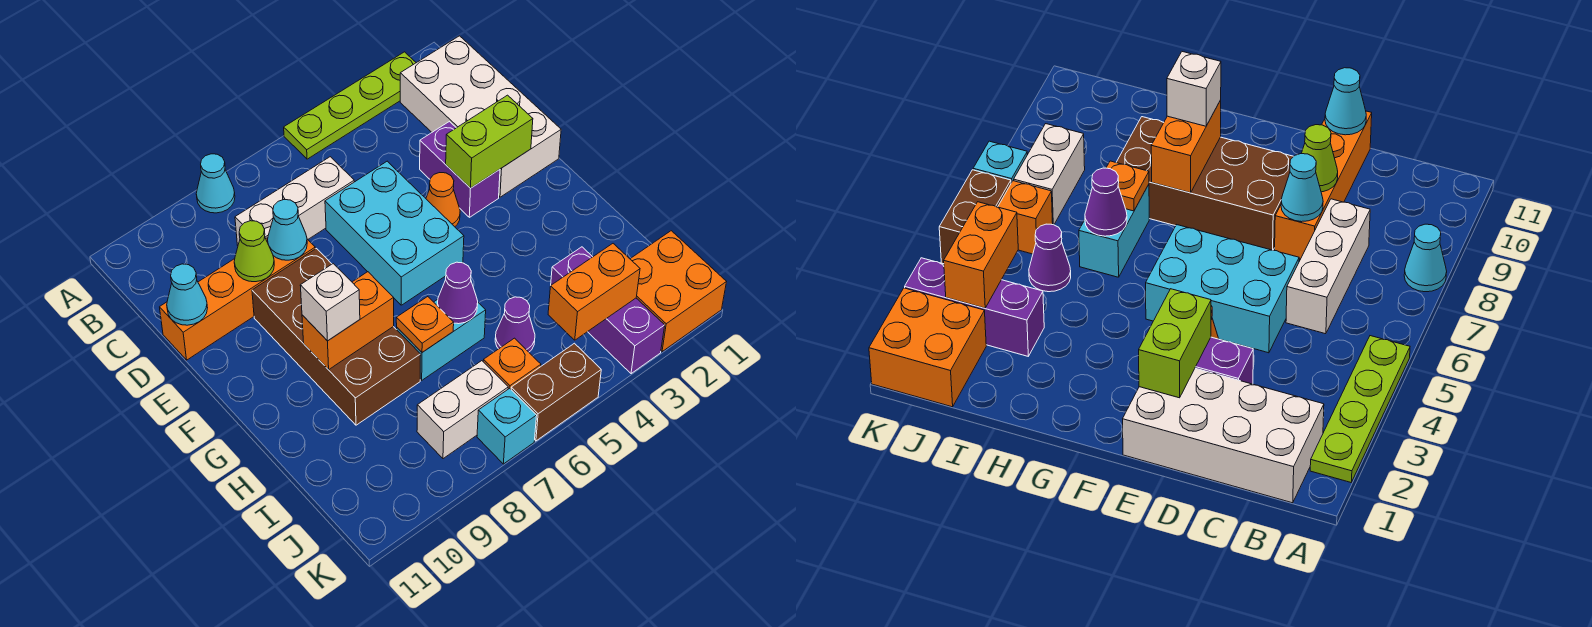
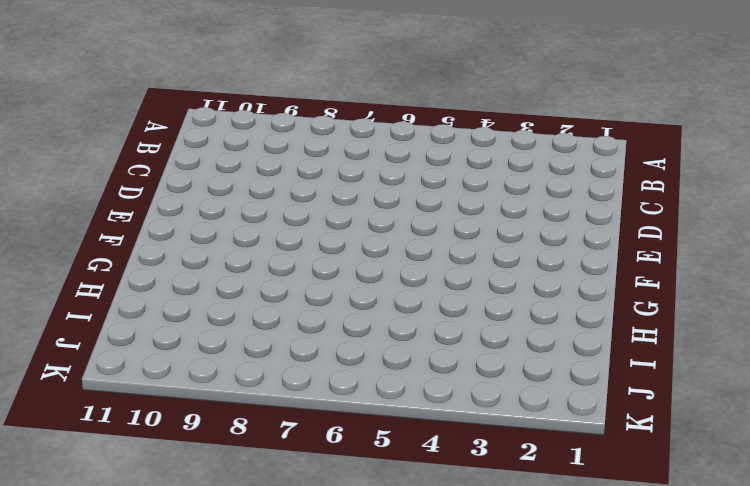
none -> lime plate A2:A5 level 1
none -> cyan cone A8 level 1
none -> white brick B1:E2 level 1

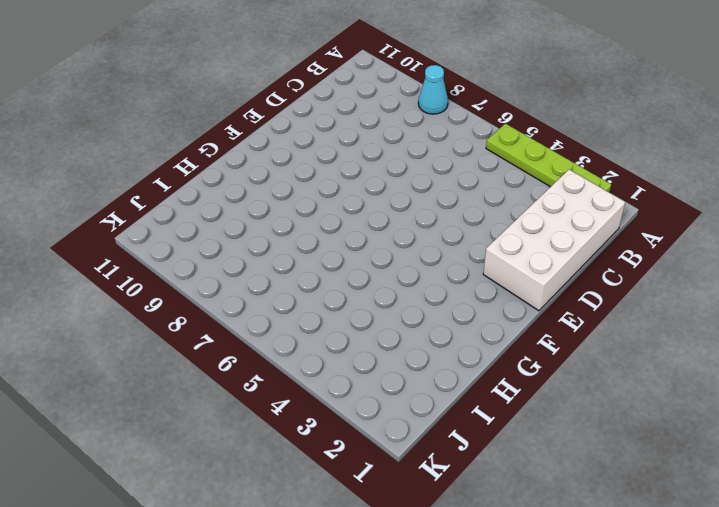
none -> white brick C6:C8 level 1
none -> purple brick D3:E3 level 1
none -> cyan brick D5:F6 level 1

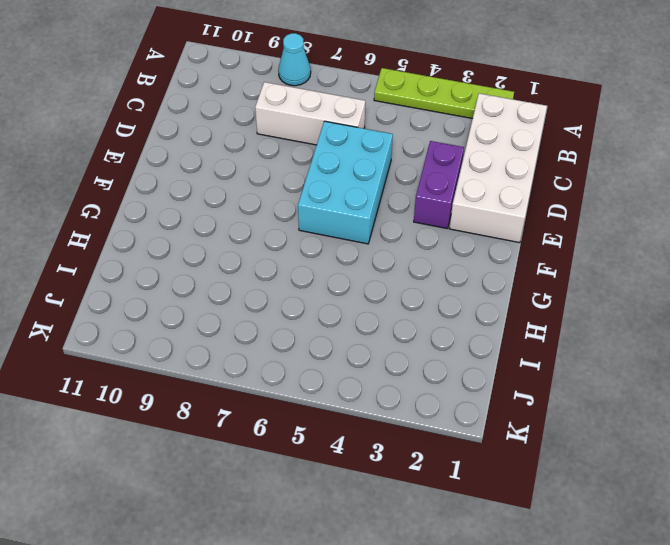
none -> orange brick D8:D11 level 1
none -> orange cone E4 level 1
none -> brown brick E8:H9 level 1

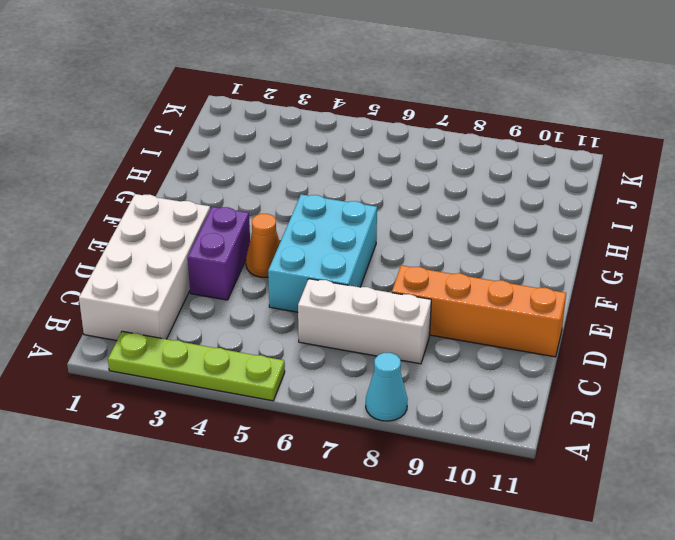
none -> brown brick E8:H9 level 1
none -> cyan brick H6:H7 level 1
none -> purple brick I3:K3 level 1

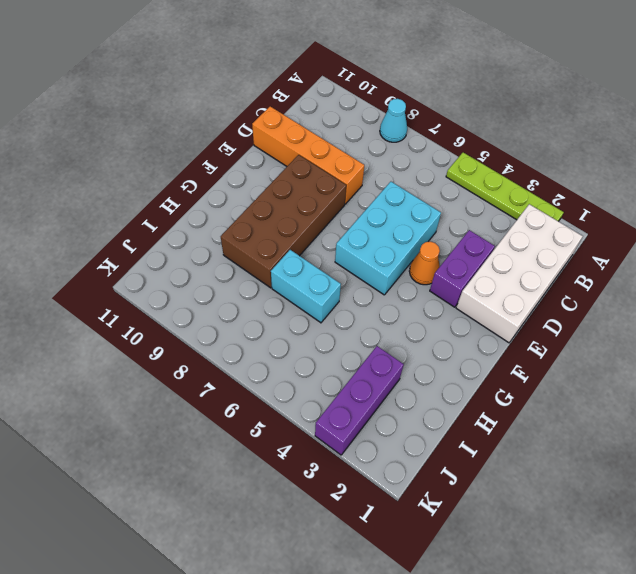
none -> white brick C6:C8 level 1
none -> purple cone I5 level 1
none -> orange brick J1:K2 level 1

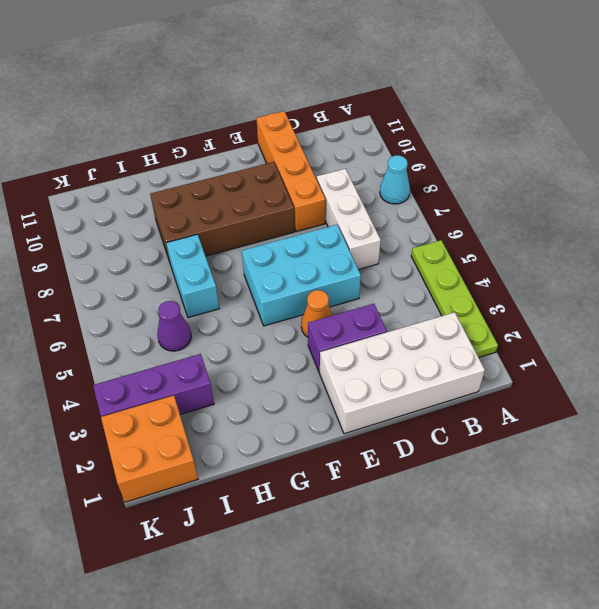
none -> orange brick J6 level 1
none -> white brick J7:J8 level 1
none -> brown brick K5:K6 level 1

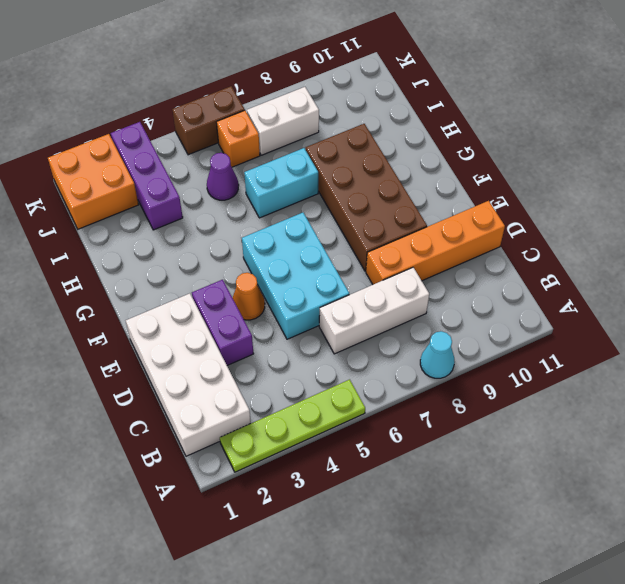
none -> cyan brick K7 level 1
none -> cyan cone D8 level 2
none -> lime cone D9 level 2

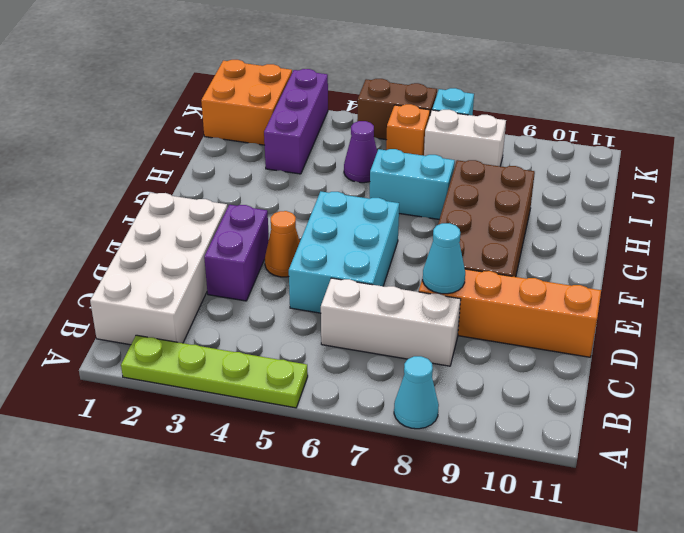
none -> lime cone D9 level 2
none -> cyan cone D11 level 2
none -> lime brick E2:E3 level 2

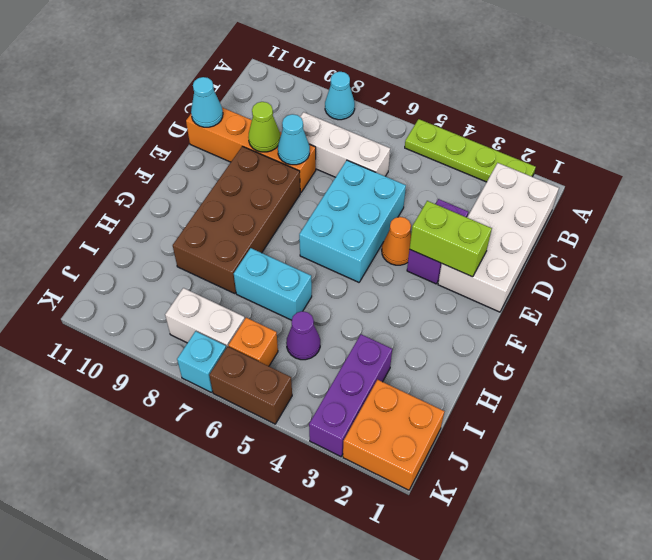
none -> orange brick G8:G9 level 2
none -> purple cone H6 level 2
none -> orange plate H7 level 2

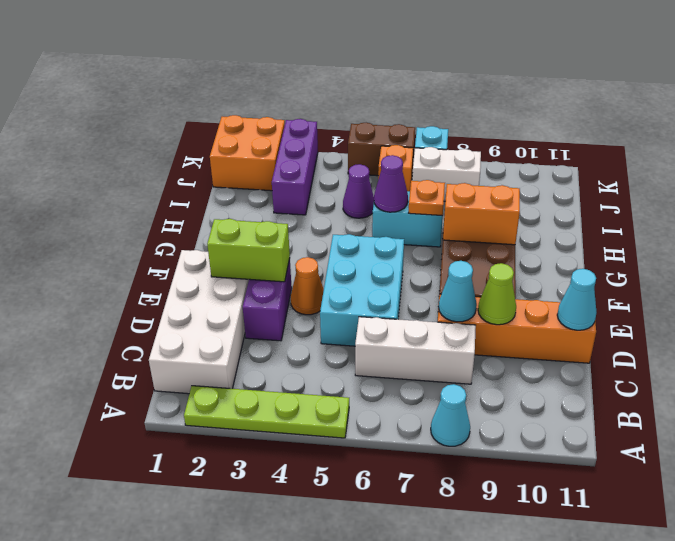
none -> orange brick J3:J4 level 2
none -> white brick G9 level 3

